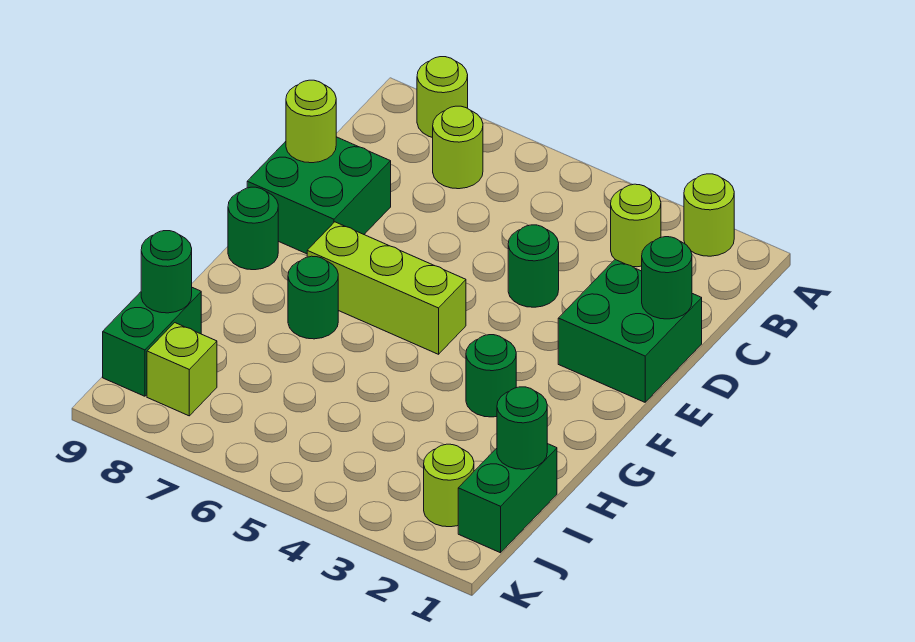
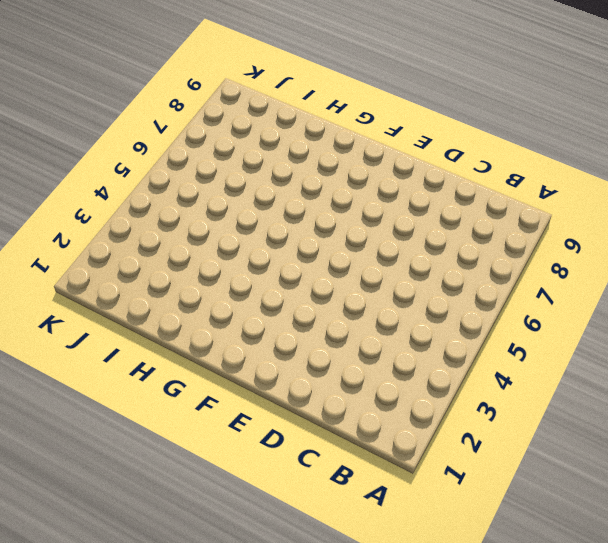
none -> lime round brick A2 level 1
none -> lime round brick A8 level 1
none -> lime round brick B3 level 1

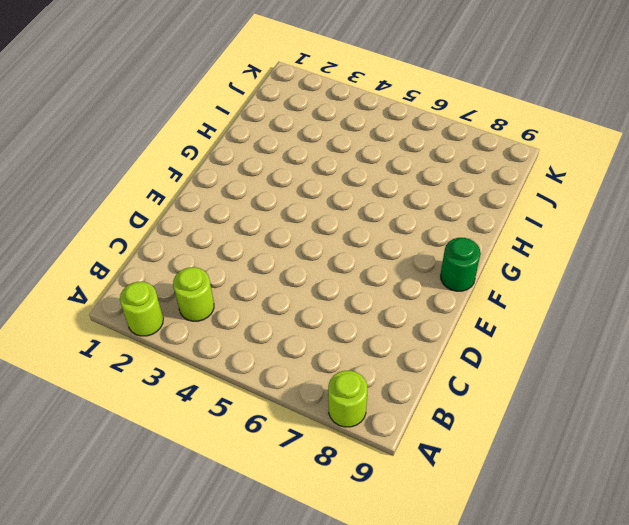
none -> lime round brick B7 level 1
none -> green brick D1:E2 level 1
none -> green round brick D4 level 1

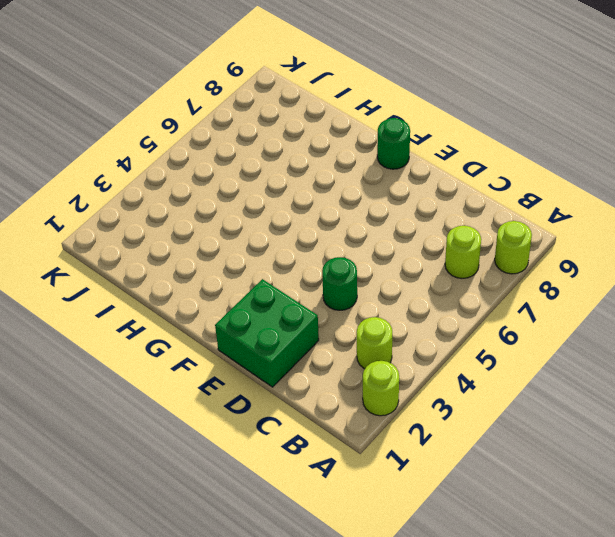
none -> green brick D8:E9 level 1
none -> lime brick F5:F7 level 1
none -> green round brick G3 level 1

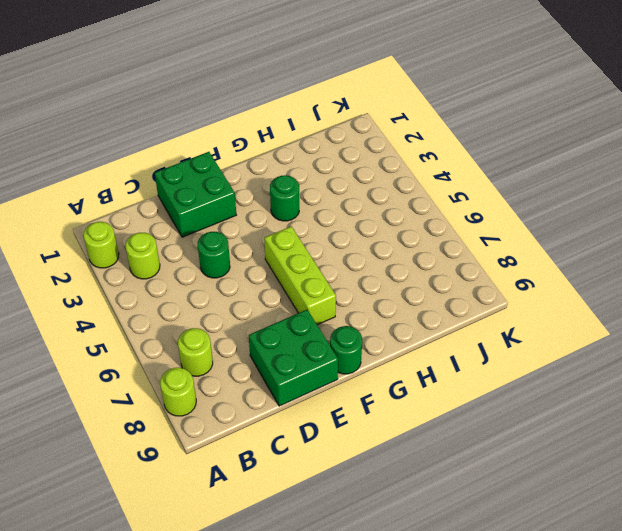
none -> green round brick G7 level 1
none -> green brick I1:J1 level 1
none -> green brick I9:J9 level 1

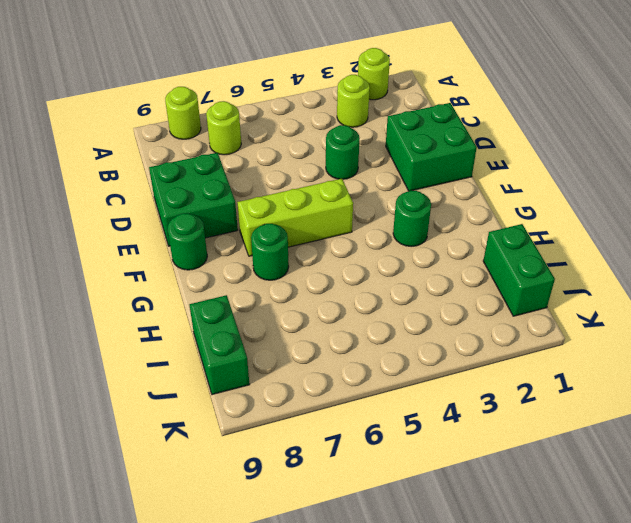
none -> lime round brick J2 level 1
none -> lime brick J8 level 1
none -> green round brick D1 level 2

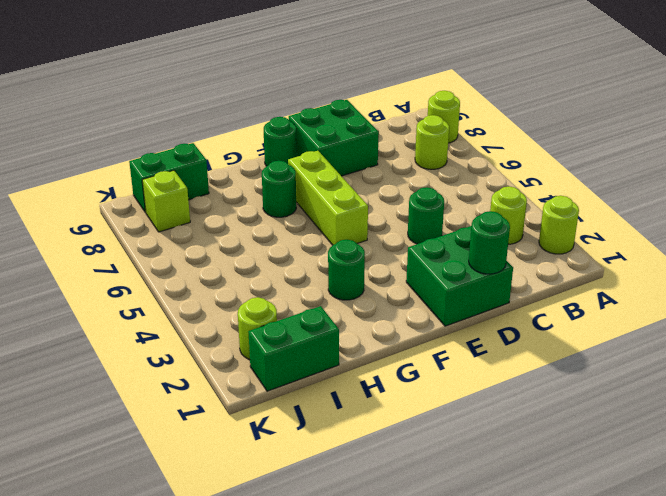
none -> lime round brick D9 level 2
none -> green round brick I1 level 2
none -> green round brick I9 level 2

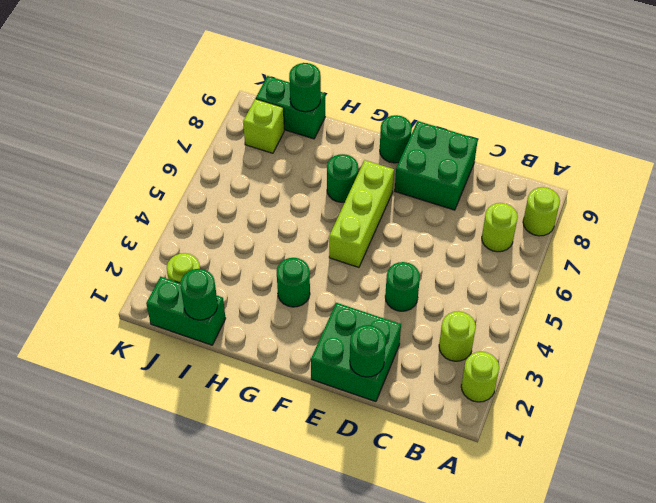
none -> lime round brick D9 level 2

